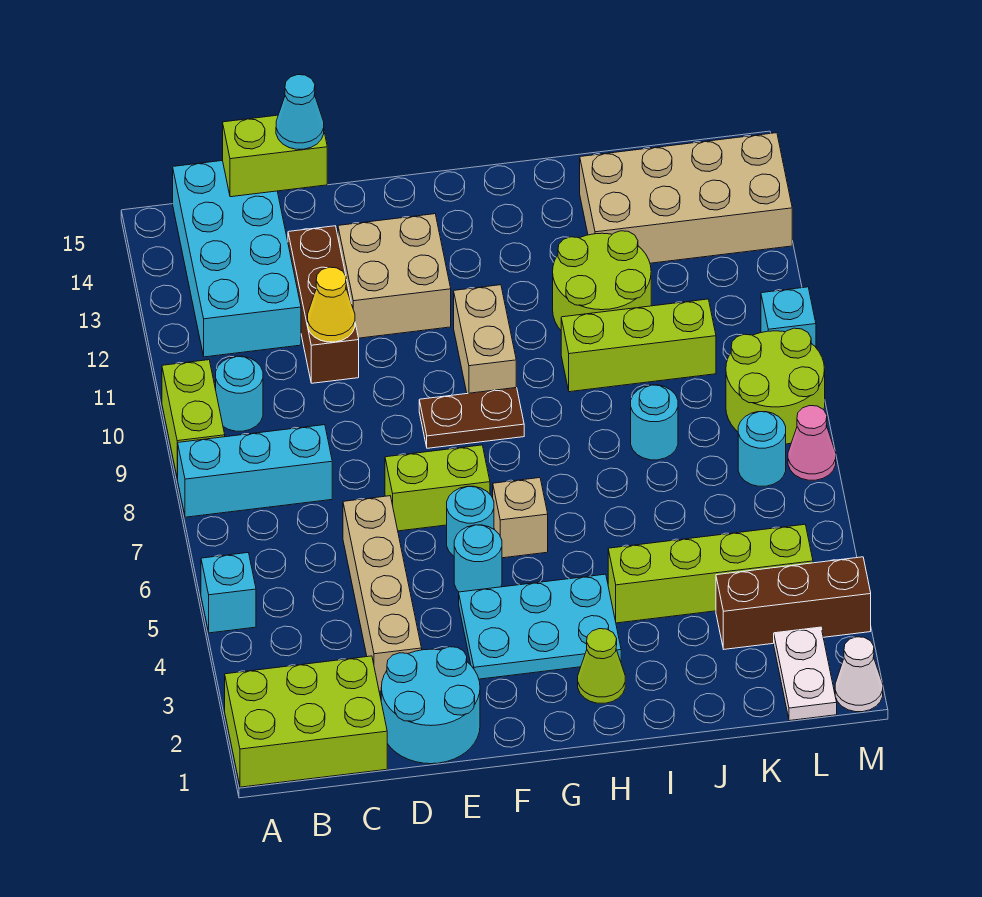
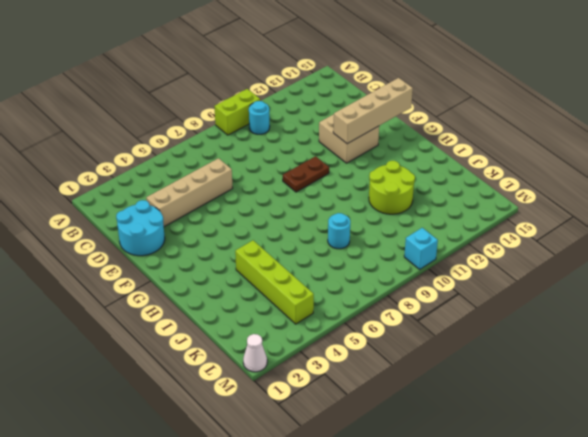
brown plate F9:F10 level 1 -> brown plate F9:G9 level 1
tan brick F12:F15 level 2 -> none
none -> lime brick A1:C2 level 1
none -> cyan brick A5 level 1
none -> cyan brick A8:C8 level 1
none -> cyan brick B12:C15 level 1

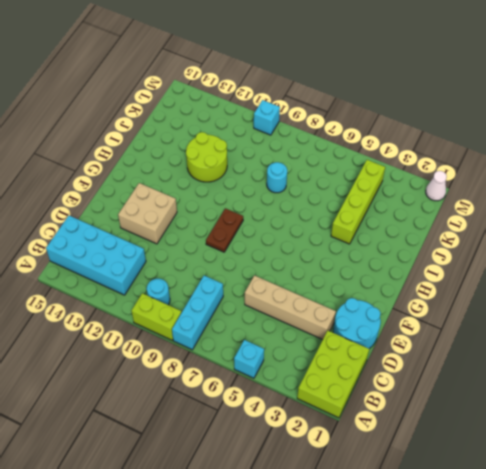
none -> brown brick D11:D13 level 1
none -> lime brick E7:F7 level 1
none -> cyan plate F3:H4 level 1
none -> cyan round brick F5 level 1

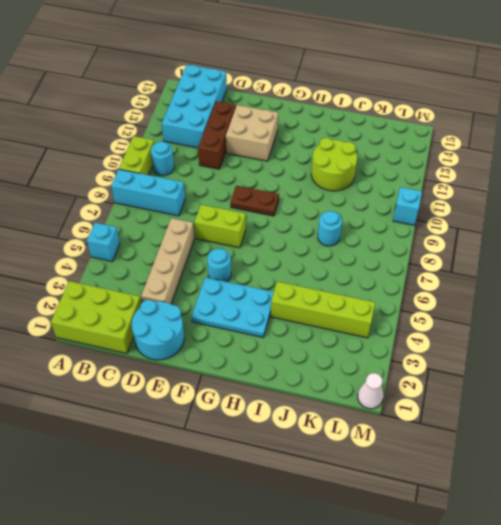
none -> cyan round brick F6 level 1
none -> tan brick G6 level 1
none -> tan brick G10:G11 level 1
none -> lime cone H2 level 1

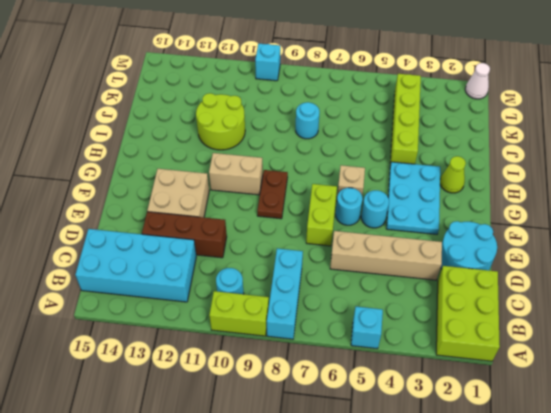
none -> lime brick I10:K10 level 1
none -> tan brick J13:M14 level 1
none -> brown brick K3:M3 level 1
none -> white plate L1:L2 level 1

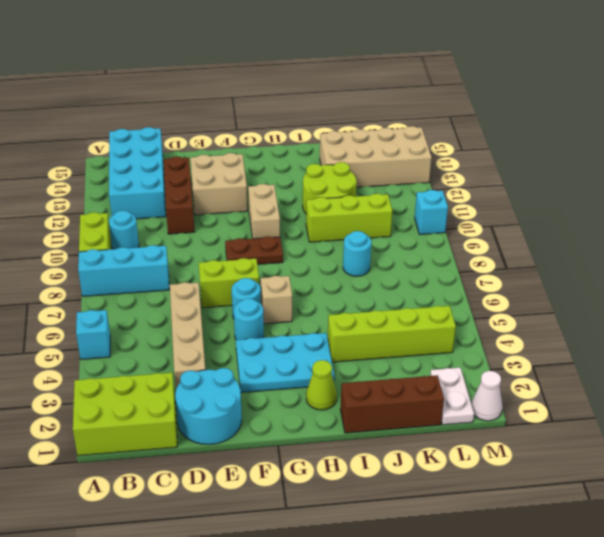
brown brick I1:K1 level 1 -> brown brick K3:M3 level 1
none -> cyan round brick L7 level 1
none -> lime round brick L8:M9 level 1
none -> pink cone M7 level 1
none -> lime brick C15:D15 level 2

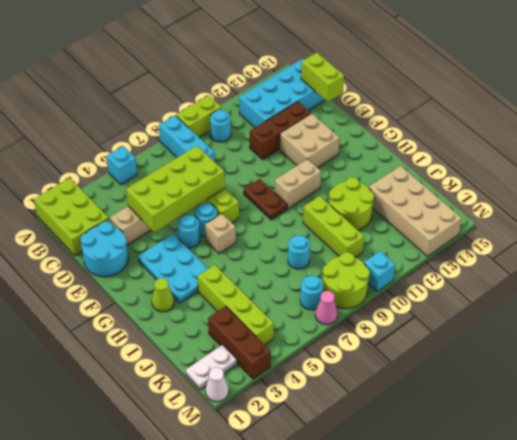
lime brick D4:E7 level 2 -> none
none -> yellow cone D11 level 2
none -> cyan cone D15 level 3

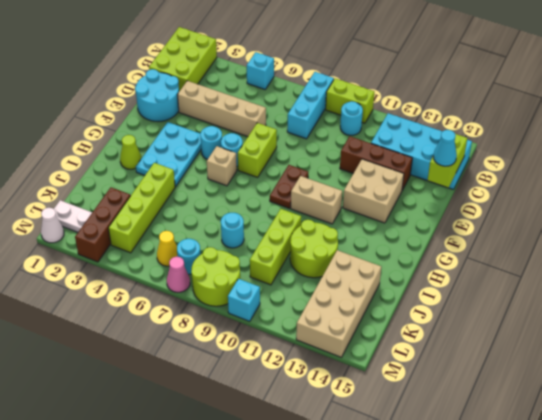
yellow cone L6 level 1 -> yellow cone D11 level 2

